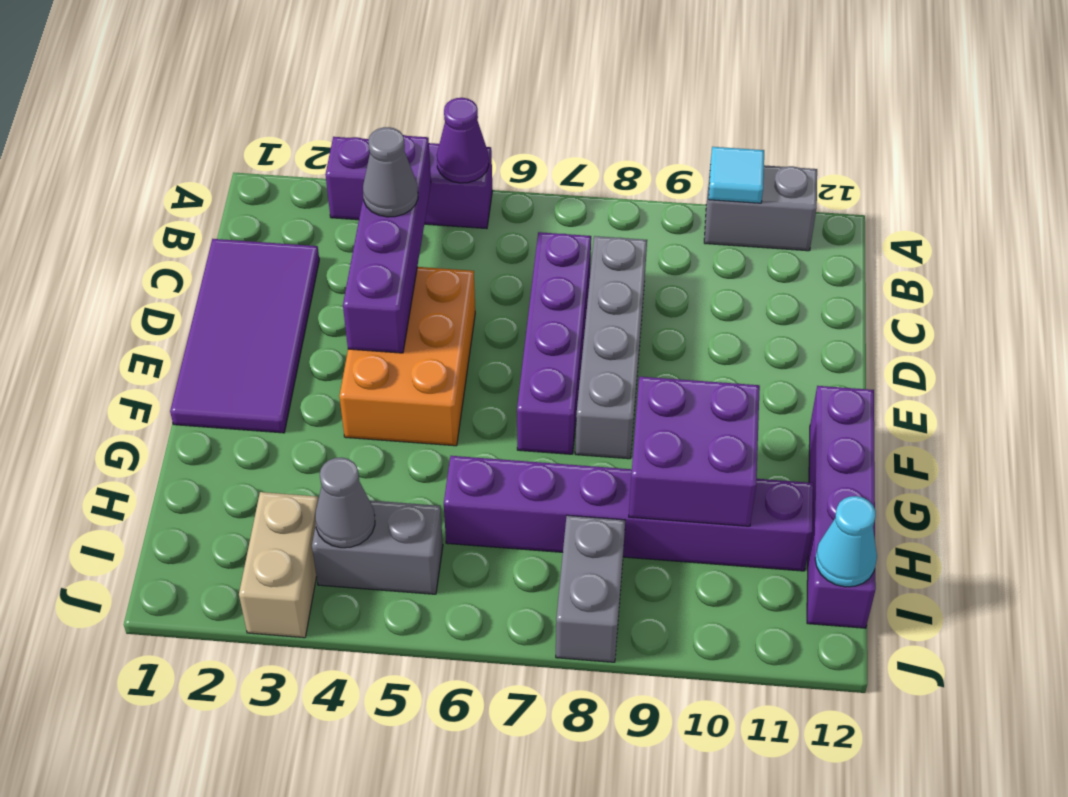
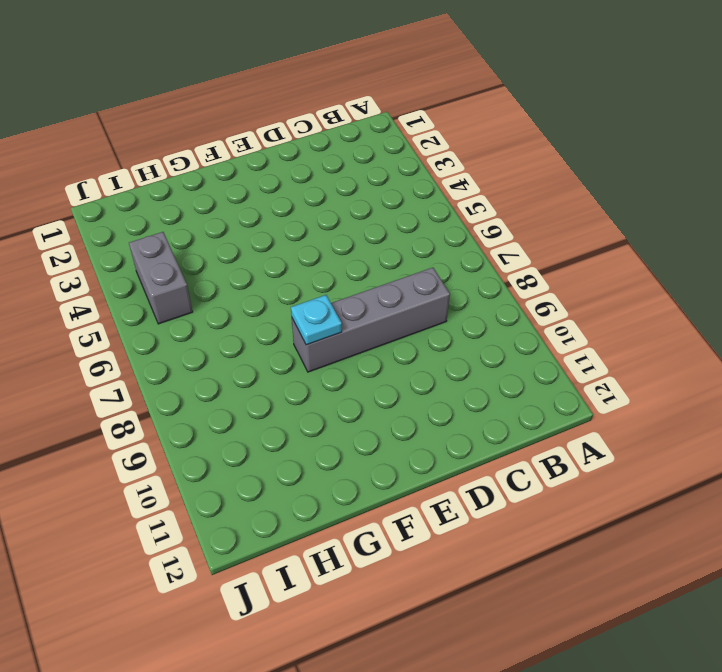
cyan plate F8 level 2 -> none
none -> purple brick A3:A5 level 1
none -> grey brick A10:A11 level 1
none -> purple tile C1:F2 level 1

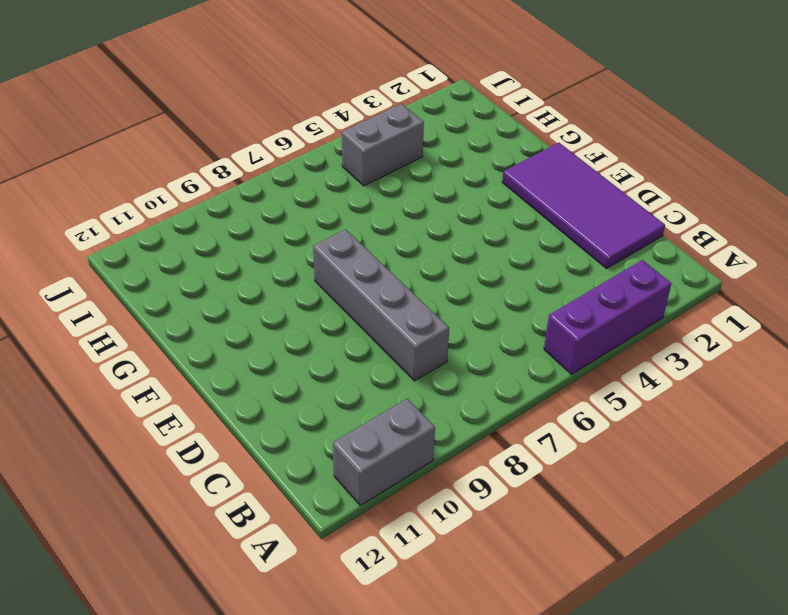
none -> purple brick C7:F7 level 1
none -> orange brick D4:F5 level 1
none -> purple brick F12:I12 level 1

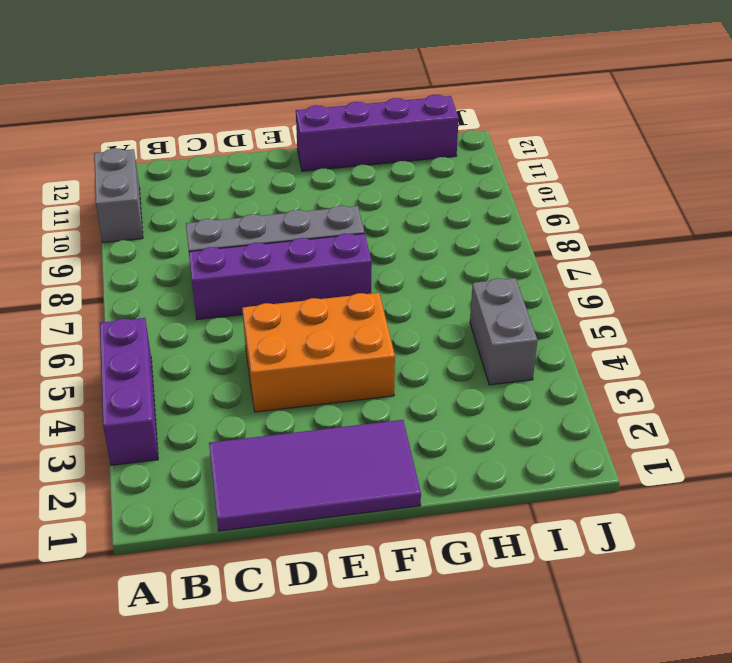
none -> purple brick H6:H11 level 1
none -> tan brick I3:J3 level 1
none -> grey brick I8:J8 level 1

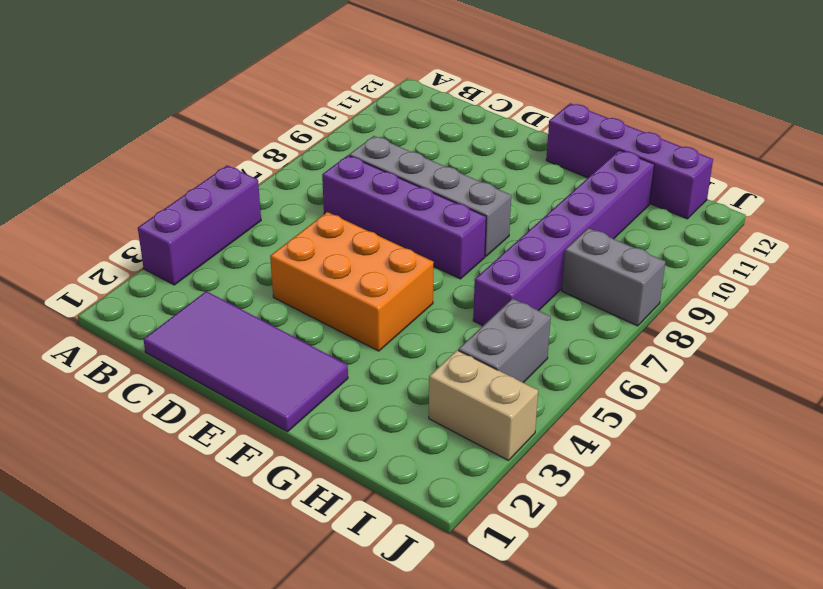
none -> grey brick A10:A11 level 1
none -> purple cone A5 level 2
none -> cyan tile A10 level 2

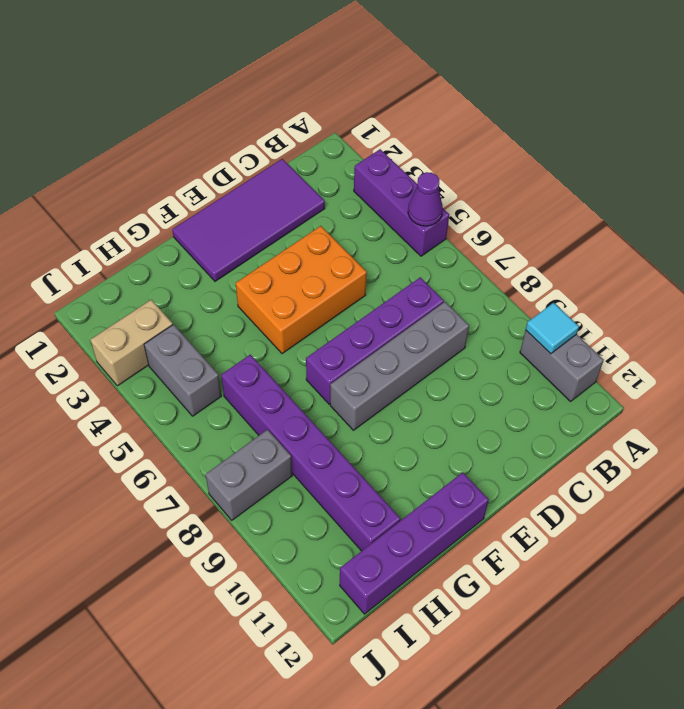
none -> purple brick B4:E4 level 2
none -> purple brick G9:H10 level 2
none -> grey cone I4 level 2

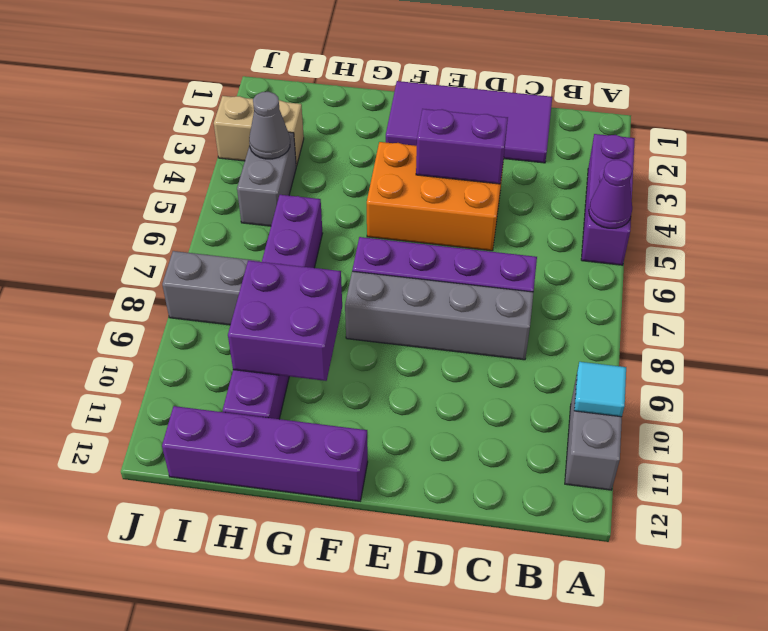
purple brick D4:E4 level 2 -> purple brick B4:E4 level 2
none -> cyan cone I12 level 2
none -> grey cone C4 level 3

